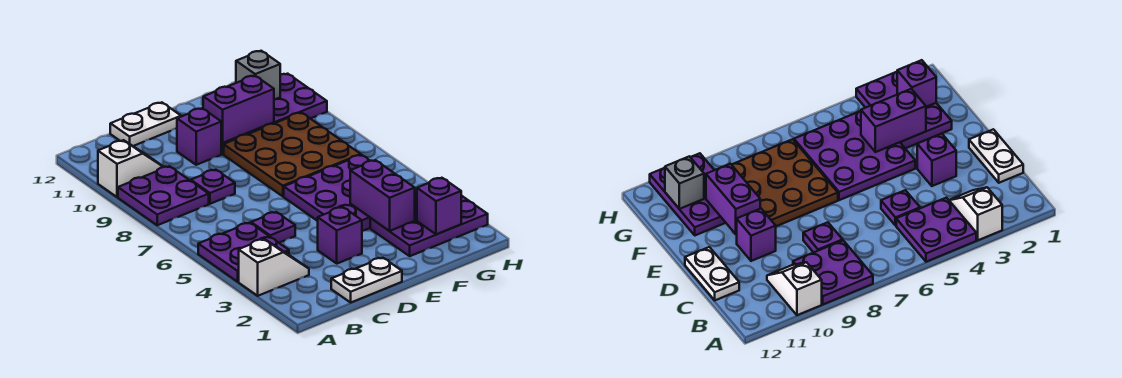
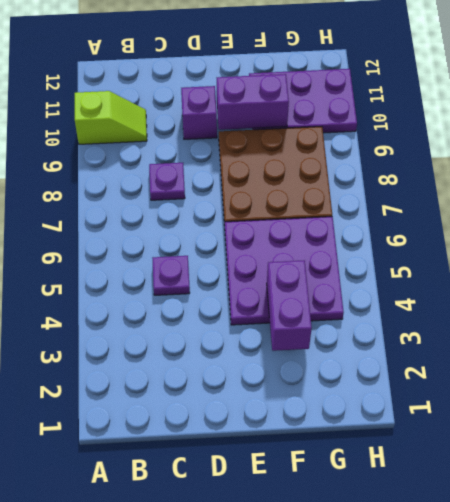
lime slope A10:B10 level 1 top A -> white slope A10:B10 level 1 top A
none -> white slope A3:B3 level 1 top A
none -> purple plate A4:B5 level 1
none -> purple plate A8:B9 level 1

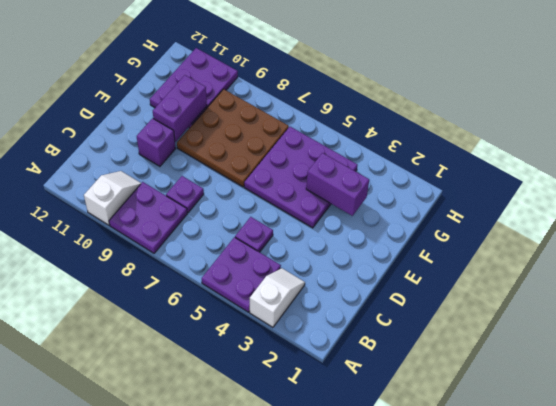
none -> white plate C1:D1 level 1
none -> white plate C12:D12 level 1
none -> purple brick D3 level 1

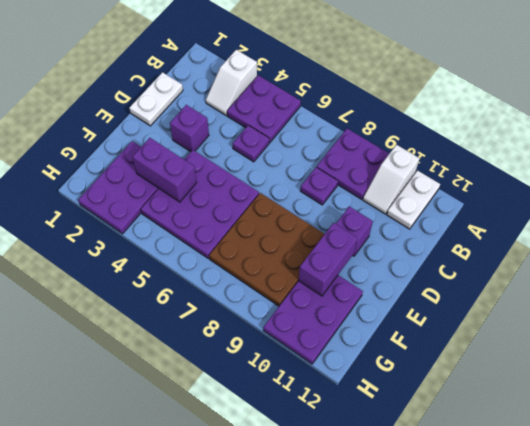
white plate A11:B11 level 1 -> white plate C12:D12 level 1
none -> purple brick G2 level 2
none -> grey brick G11 level 2

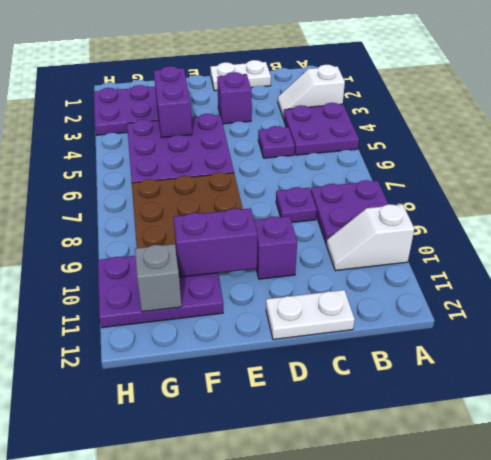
none -> purple brick G2 level 2

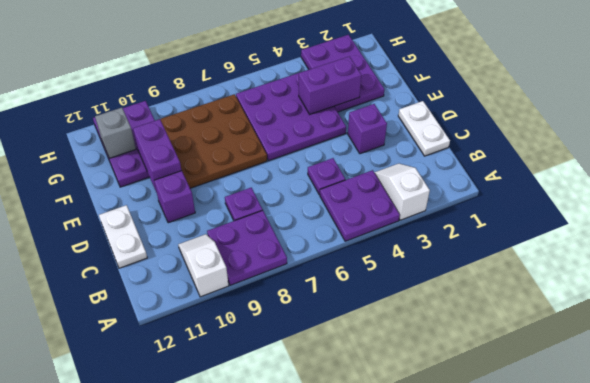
none -> purple brick G2 level 2

